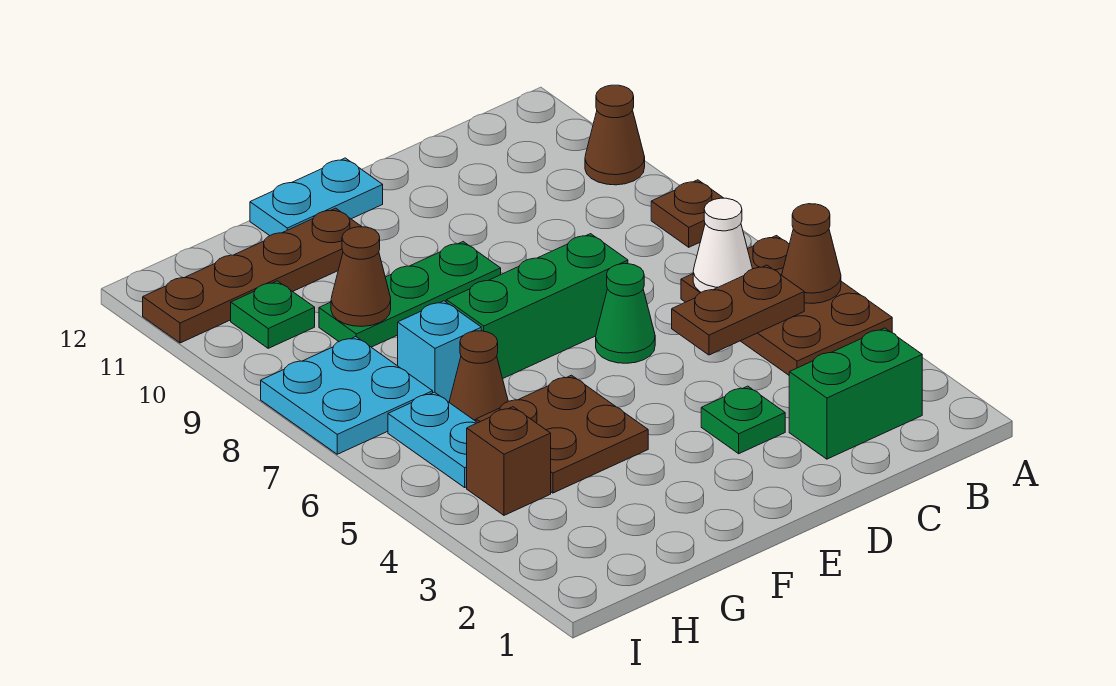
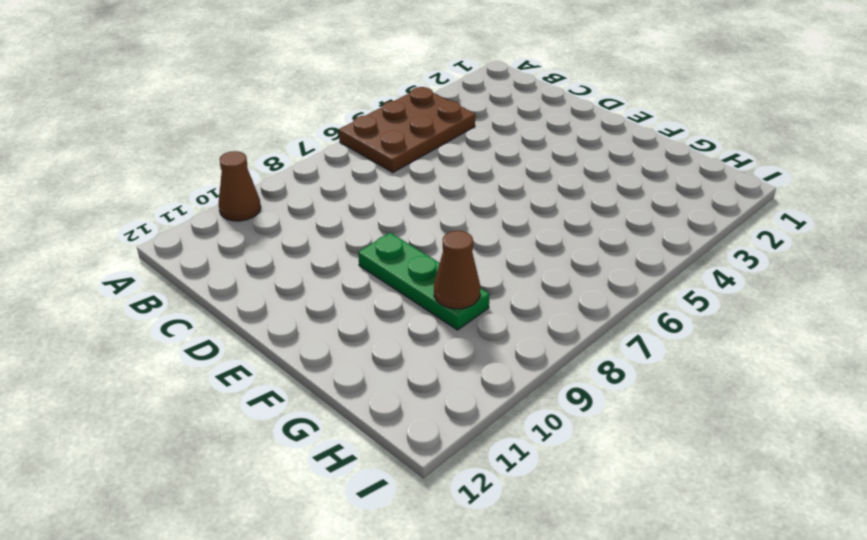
none -> brown plate A8 level 1
none -> green brick B2:C2 level 1
none -> green plate D3 level 1

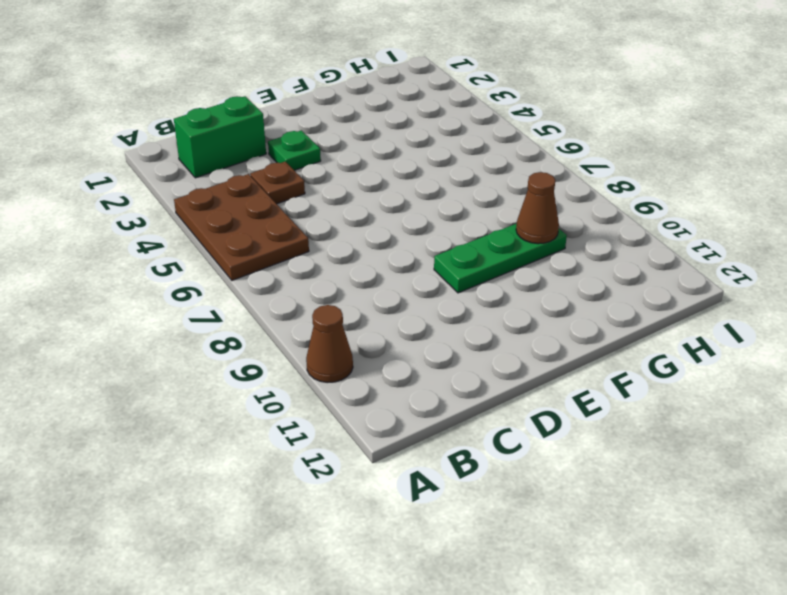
brown plate C4 level 1 -> brown plate A8 level 1
none -> green cone D6 level 1
none -> green brick D7:F7 level 1
none -> cyan plate E12:F12 level 1

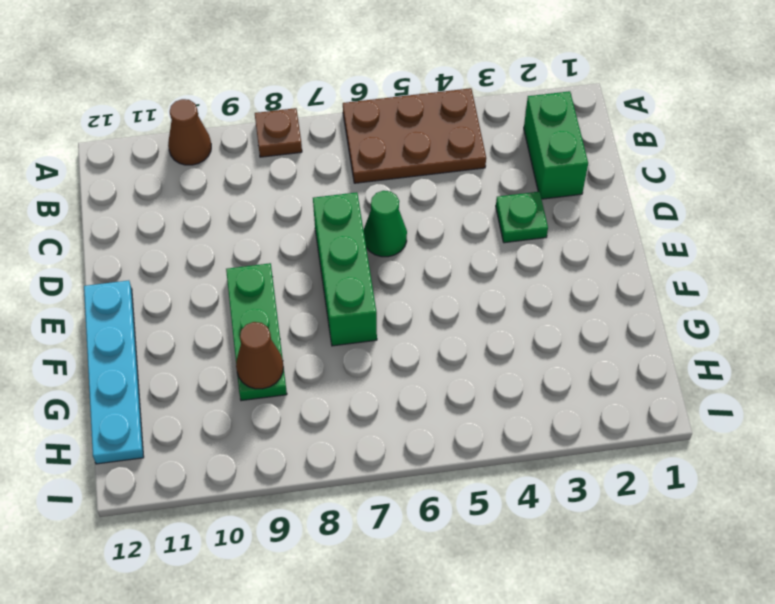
cyan plate E12:H12 level 1 -> cyan plate E12:F12 level 1
none -> brown plate F4:G5 level 1
none -> brown plate F11:I11 level 1
none -> brown cone G6 level 1

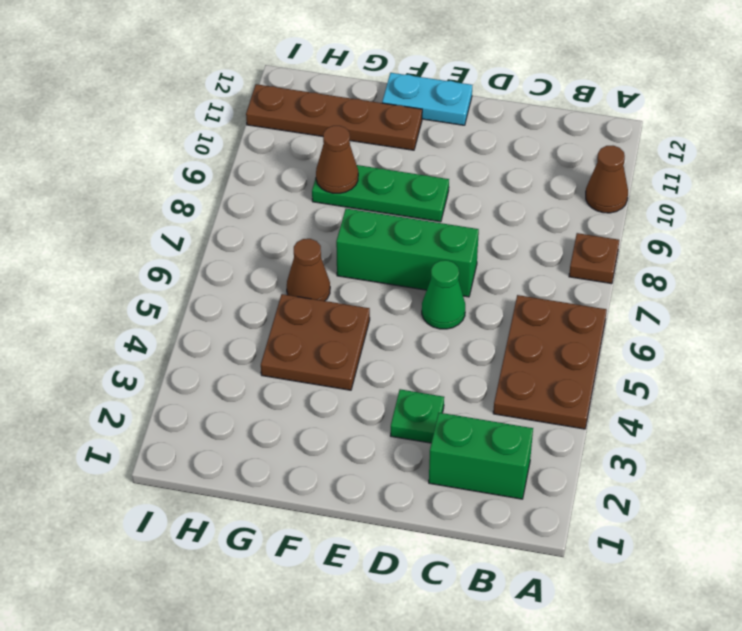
none -> cyan brick G7 level 1
none -> brown brick H4 level 1
none -> cyan plate H5:H6 level 1

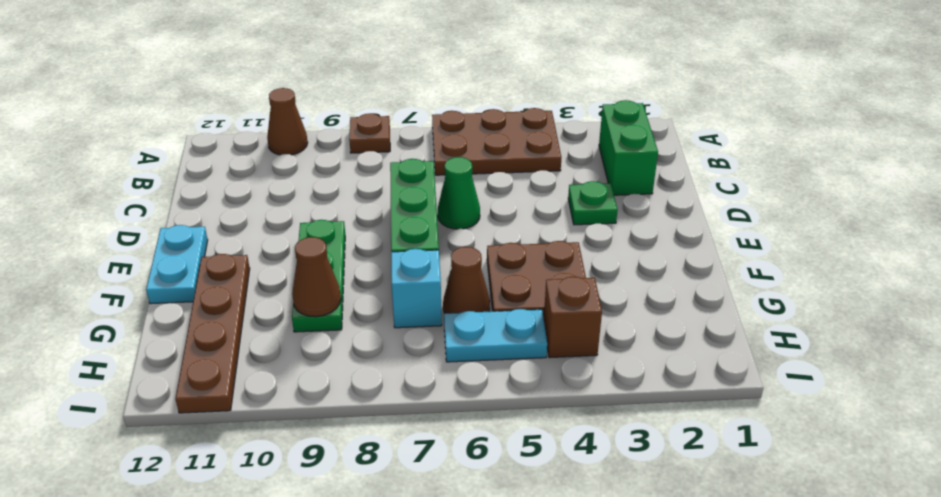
none -> cyan plate H7:I8 level 1
none -> green plate H10 level 1
none -> brown cone A5 level 2

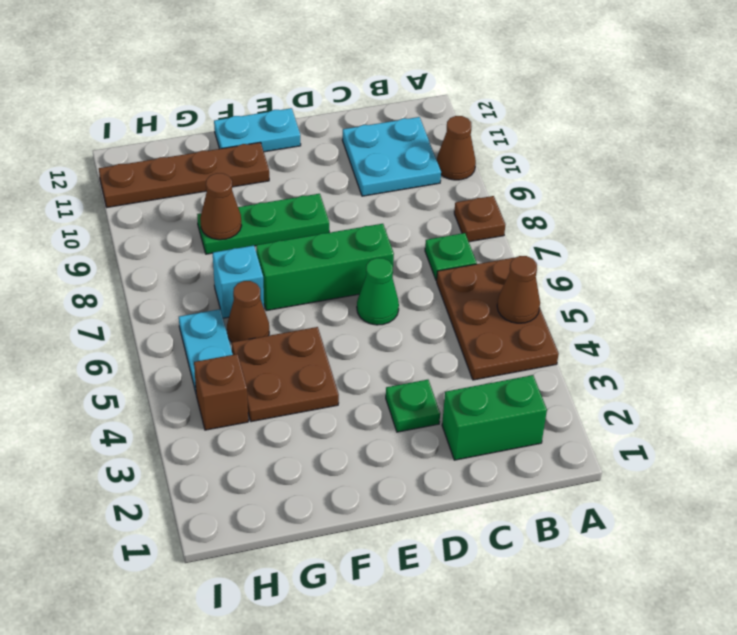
green plate B7 level 1 -> green plate H10 level 1
cyan plate B10:C11 level 1 -> cyan plate H7:I8 level 1
none -> brown plate B5:C5 level 2
none -> white cone B6 level 2

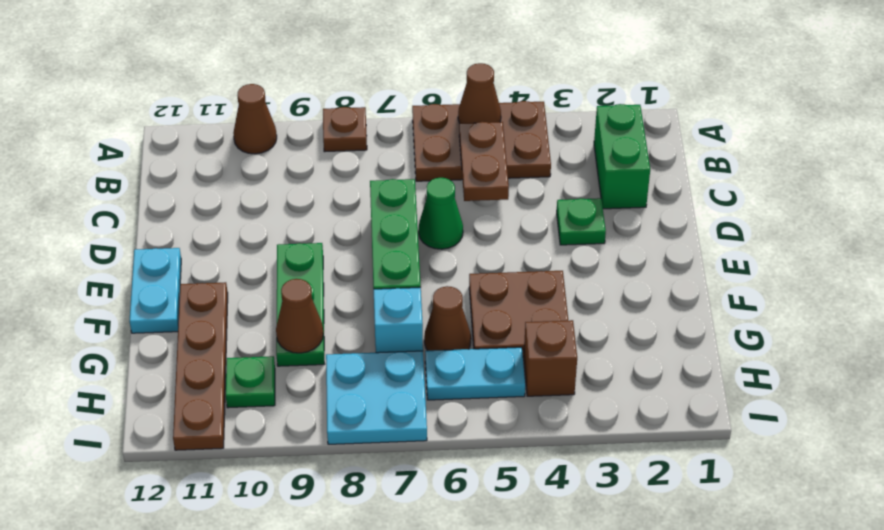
none -> white cone B6 level 2

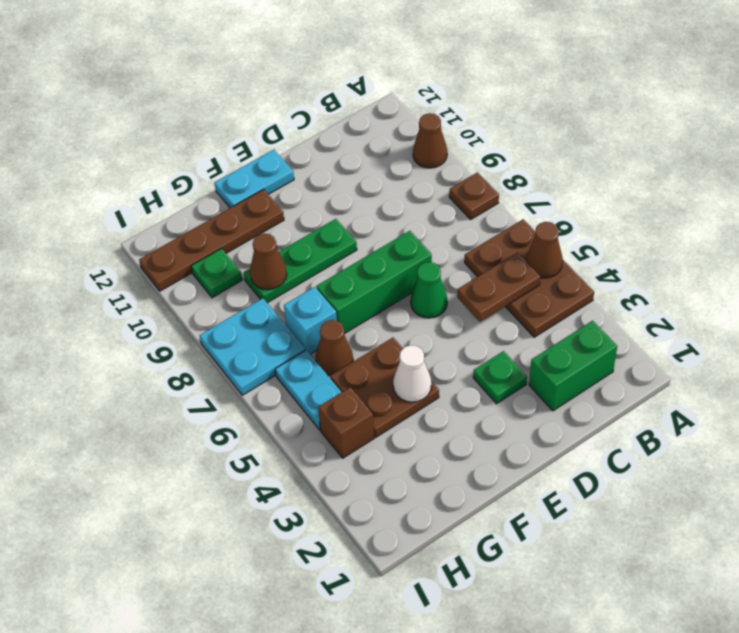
white cone F4 level 2 -> white cone B6 level 2

